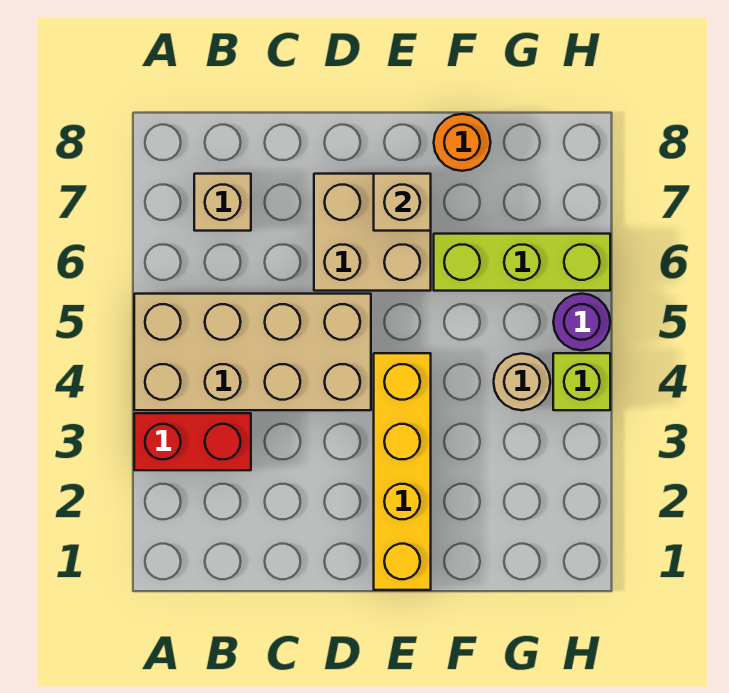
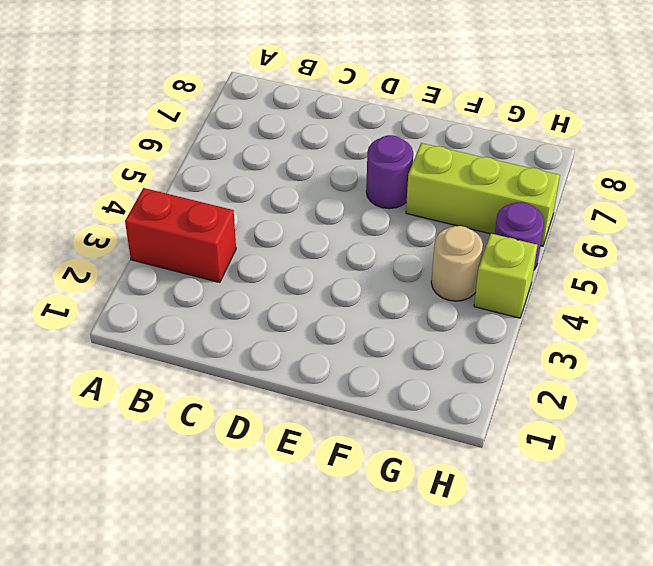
purple round brick E6 level 1 -> tan brick D6:E7 level 1
none -> tan brick A4:D5 level 1
none -> tan brick B7 level 1

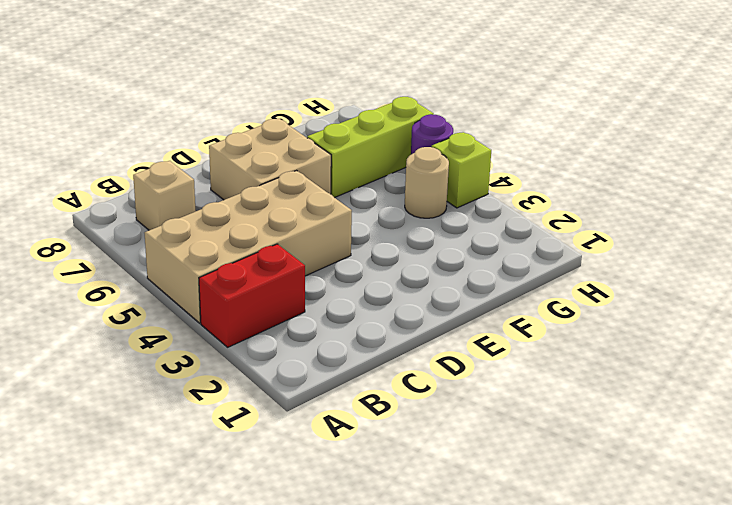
none -> yellow brick E1:E4 level 1
none -> orange round brick F8 level 1

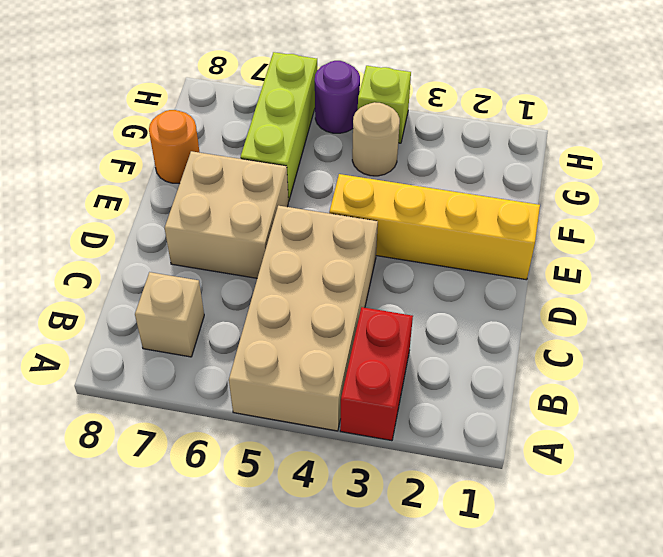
none -> tan brick E7 level 2

